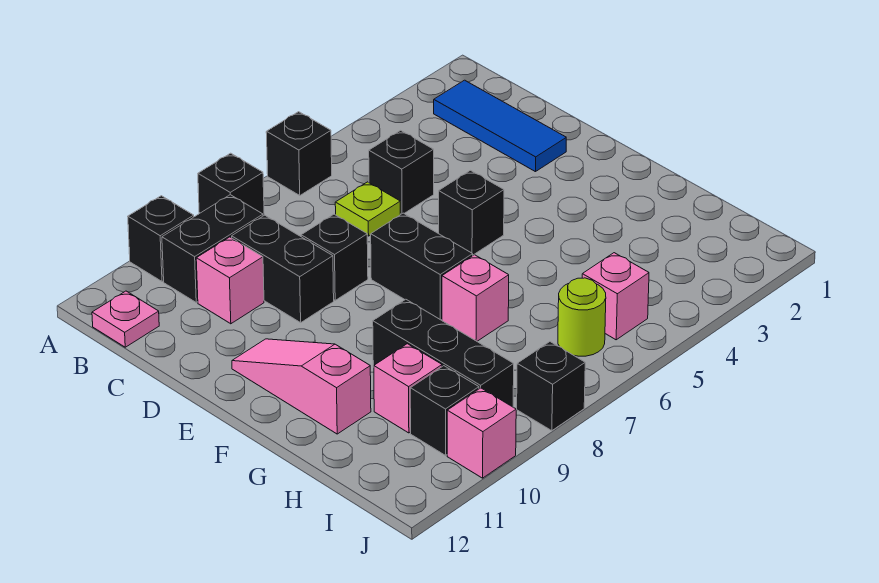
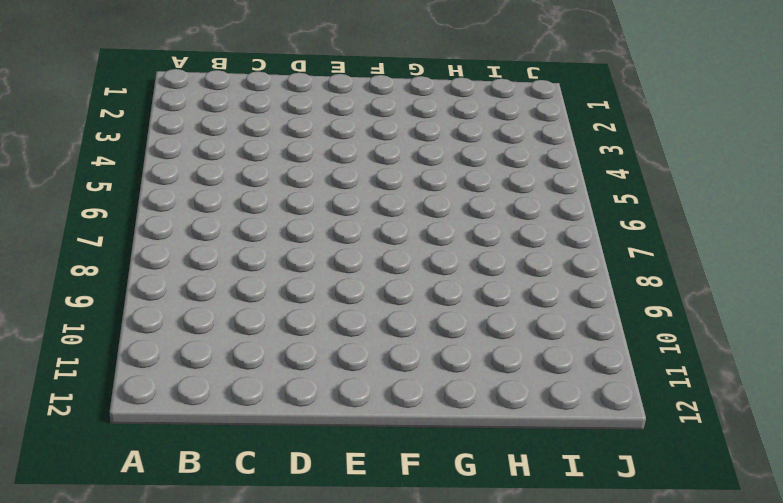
none -> black brick A6 level 1
none -> black brick A8 level 1
none -> black brick A10 level 1

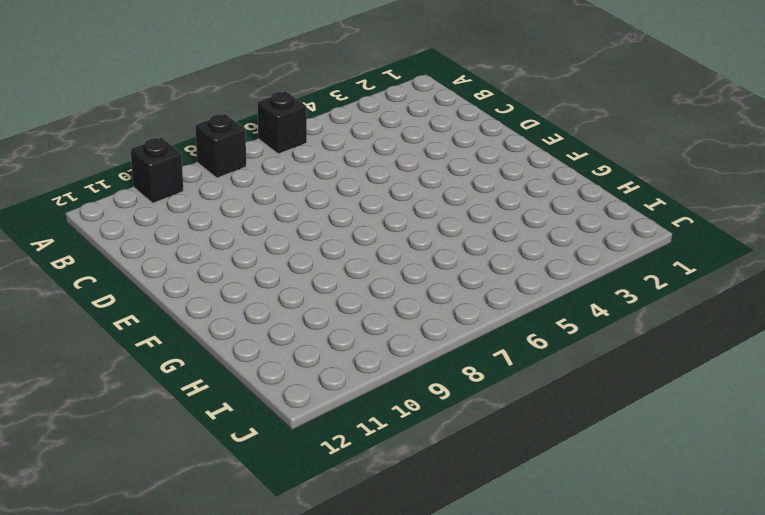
none -> blue tile B2:D2 level 1
none -> black brick B9:B10 level 1
none -> pink plate B12 level 1

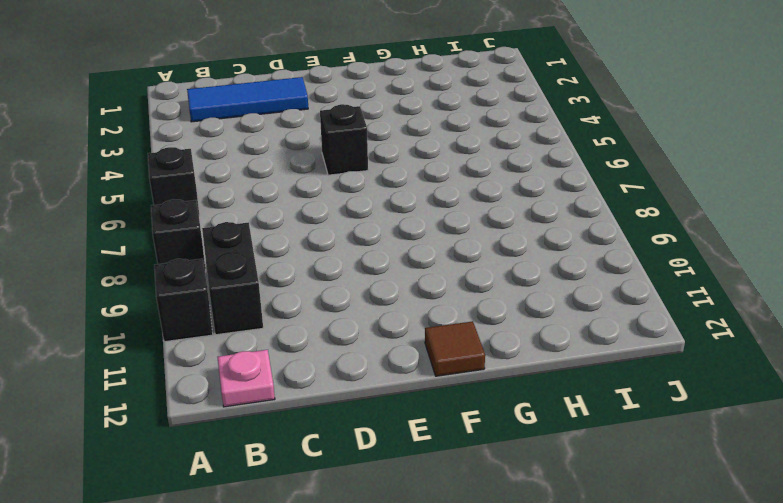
brown tile F12 level 1 -> none
none -> black brick C5 level 1
none -> lime plate C6 level 1
none -> black brick C9:D9 level 1

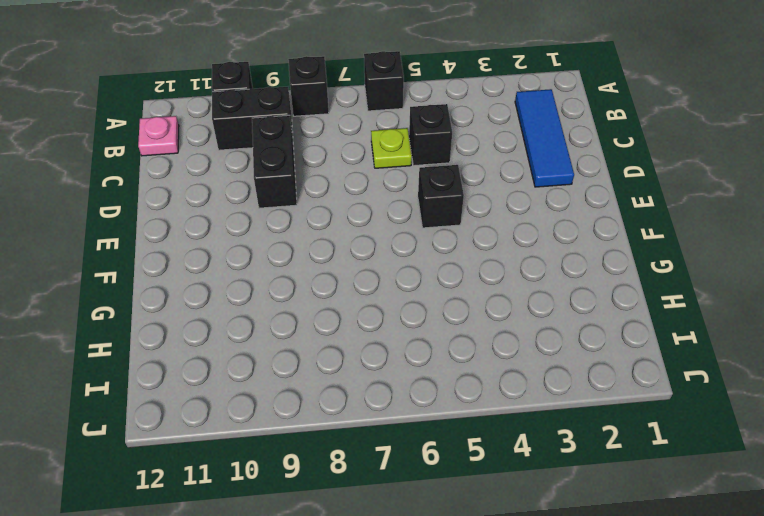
none -> pink brick C10 level 1
none -> black brick D8 level 1
none -> black brick E7:F7 level 1

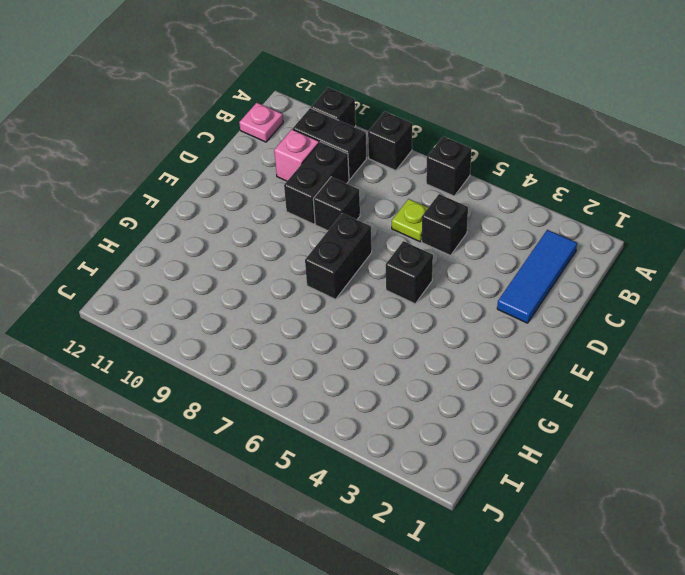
none -> pink slope E11:G11 level 1 top G
none -> pink brick G7 level 1
none -> black brick G9:I9 level 1

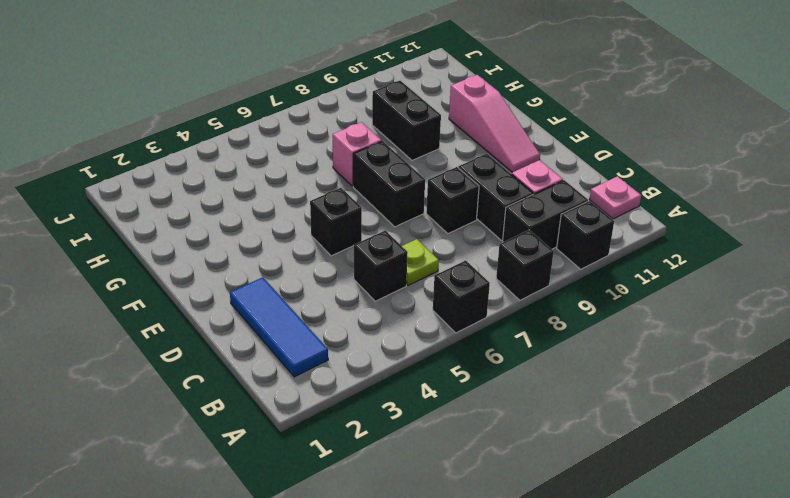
black brick G9:H9 level 1 -> black brick G9:I9 level 1
none -> pink brick H10 level 1
none -> pink brick I5 level 1
none -> lime round brick I6 level 1

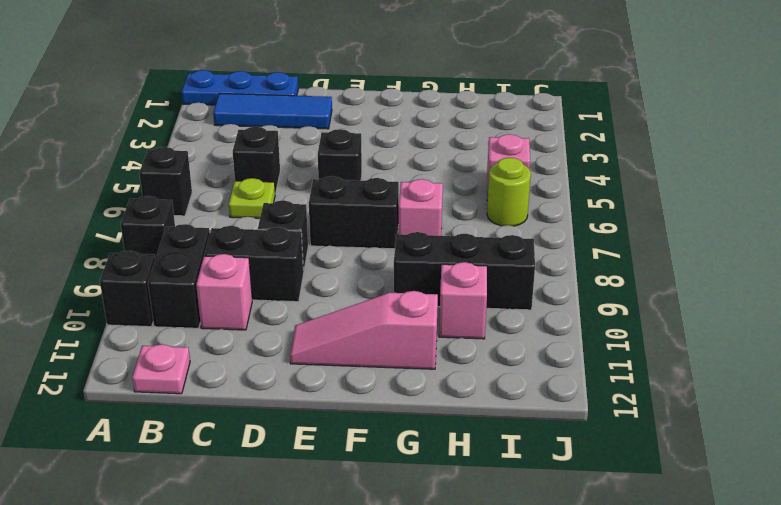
blue plate A1:C1 level 1 -> none
none -> black brick I10 level 1
none -> black brick J8 level 1
none -> pink brick J10 level 1

